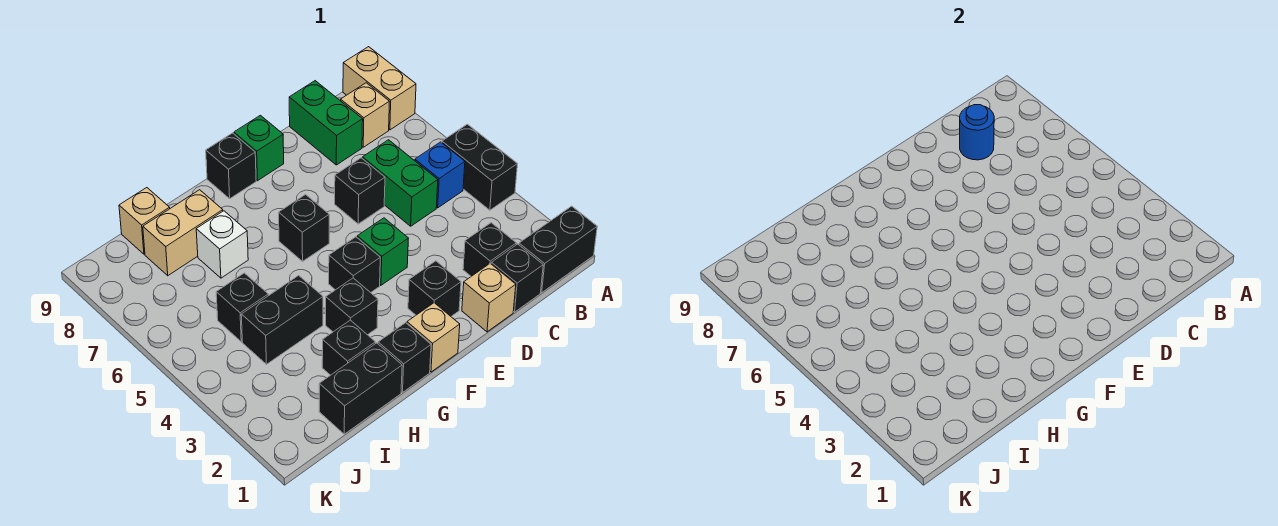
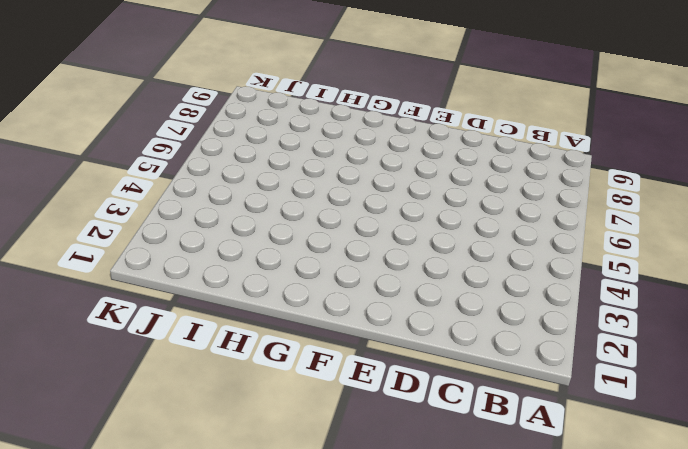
none -> black brick A1:B1 level 1
none -> black brick A4:A5 level 1
none -> tan brick A8:A9 level 1

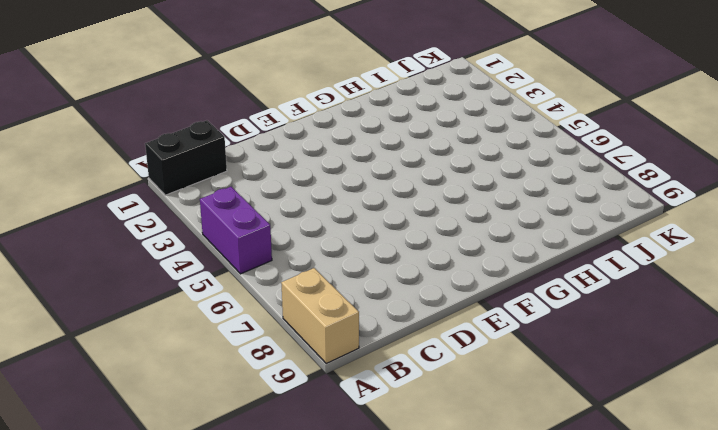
purple brick A4:A5 level 1 -> black brick A4:A5 level 1
none -> blue brick B5 level 1
none -> tan brick B8 level 1
none -> black brick C1 level 1

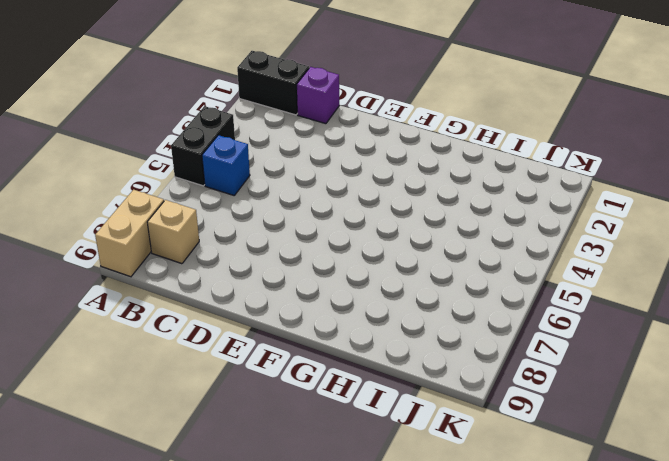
purple brick C1 level 1 -> black brick C1 level 1
none -> black brick C2 level 1
none -> green brick C5:C6 level 1
none -> green brick C8:C9 level 1

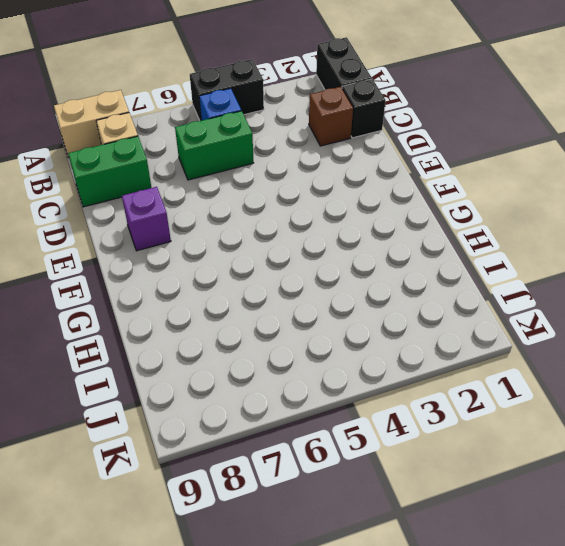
brown brick C2 level 1 -> black brick C2 level 1
purple brick E8 level 1 -> none
none -> tan brick D1 level 1
none -> black brick D6 level 1
none -> black brick E2 level 1

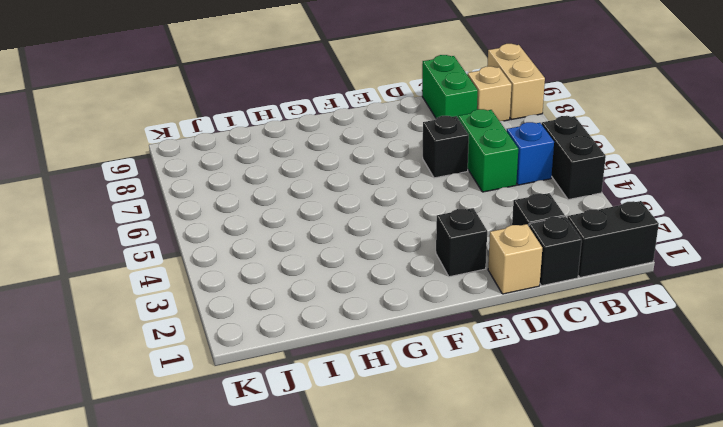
none -> green brick E4 level 1
none -> green brick E9 level 1
none -> tan brick F1 level 1

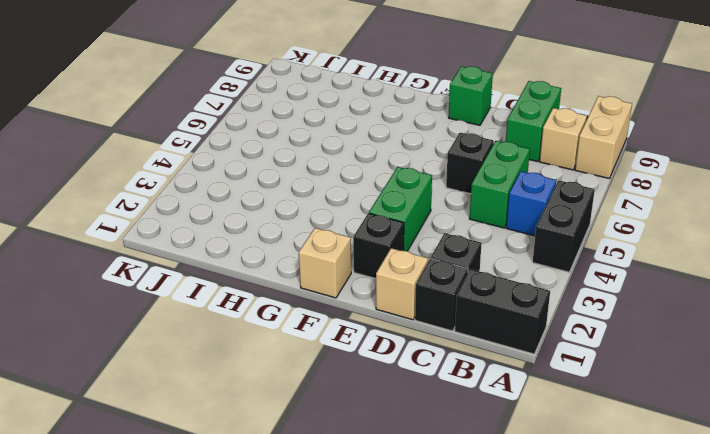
green brick E3:E4 level 1 -> green brick E4 level 1
none -> black brick F4 level 1
none -> black brick F6 level 1
none -> black brick F9 level 1

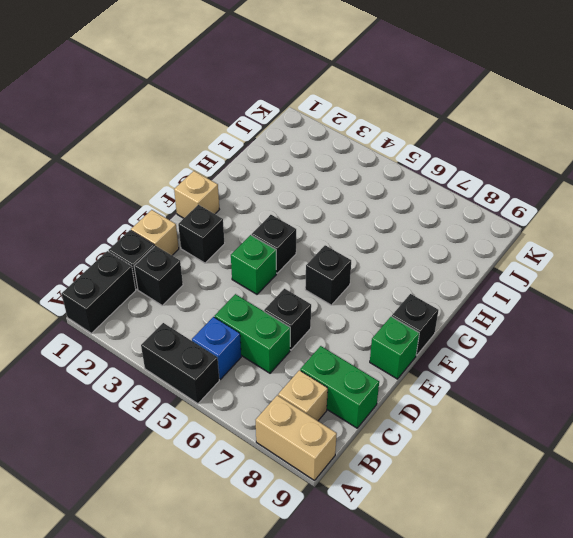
none -> black brick G1 level 1
none -> black brick G3 level 1
none -> black brick H1:I1 level 1

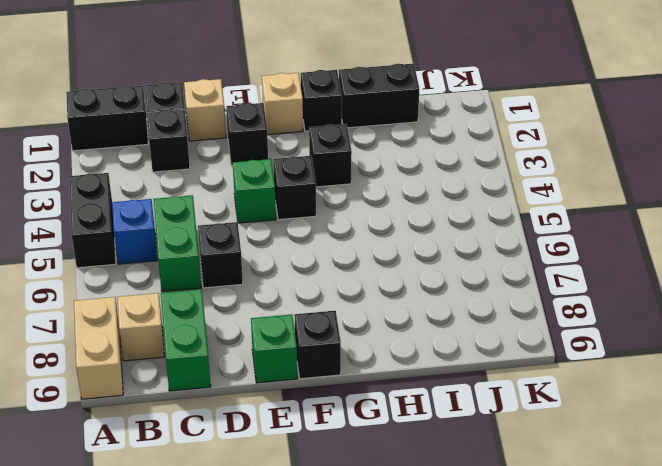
none -> black brick F6 level 1
none -> black brick H2 level 1
none -> black brick H4:I4 level 1

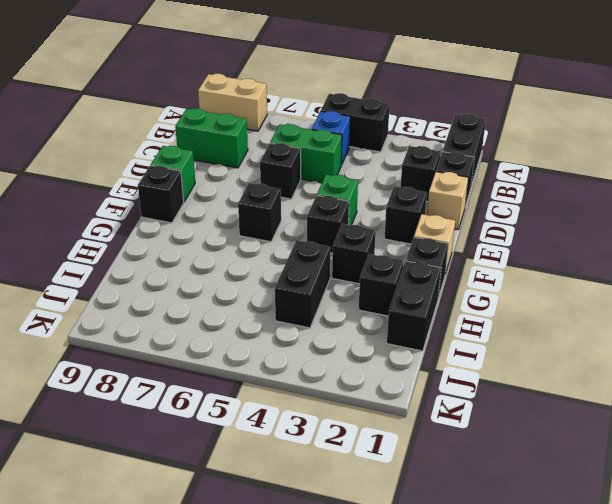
none -> tan brick B8 level 1
none -> white brick H7 level 1
none -> tan brick H8:I8 level 1

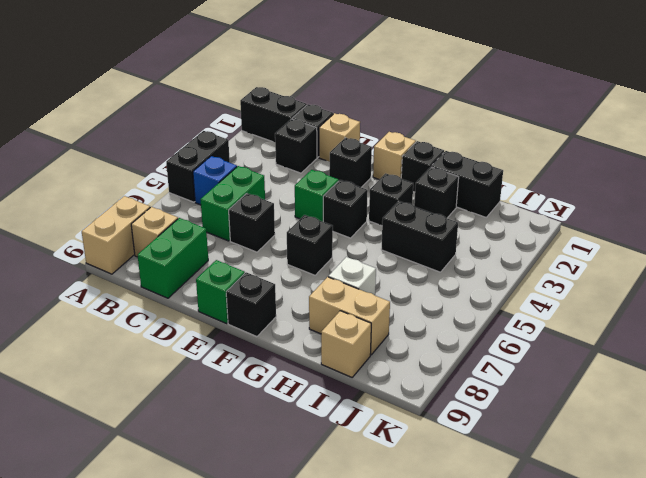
none -> black brick I5 level 1
none -> blue round brick C8 level 2

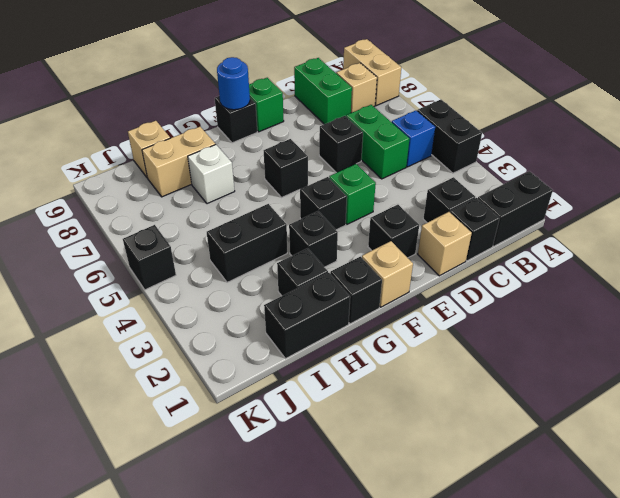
blue round brick F9 level 2 -> blue round brick C8 level 2
black brick K5 level 1 -> black brick I5 level 1

